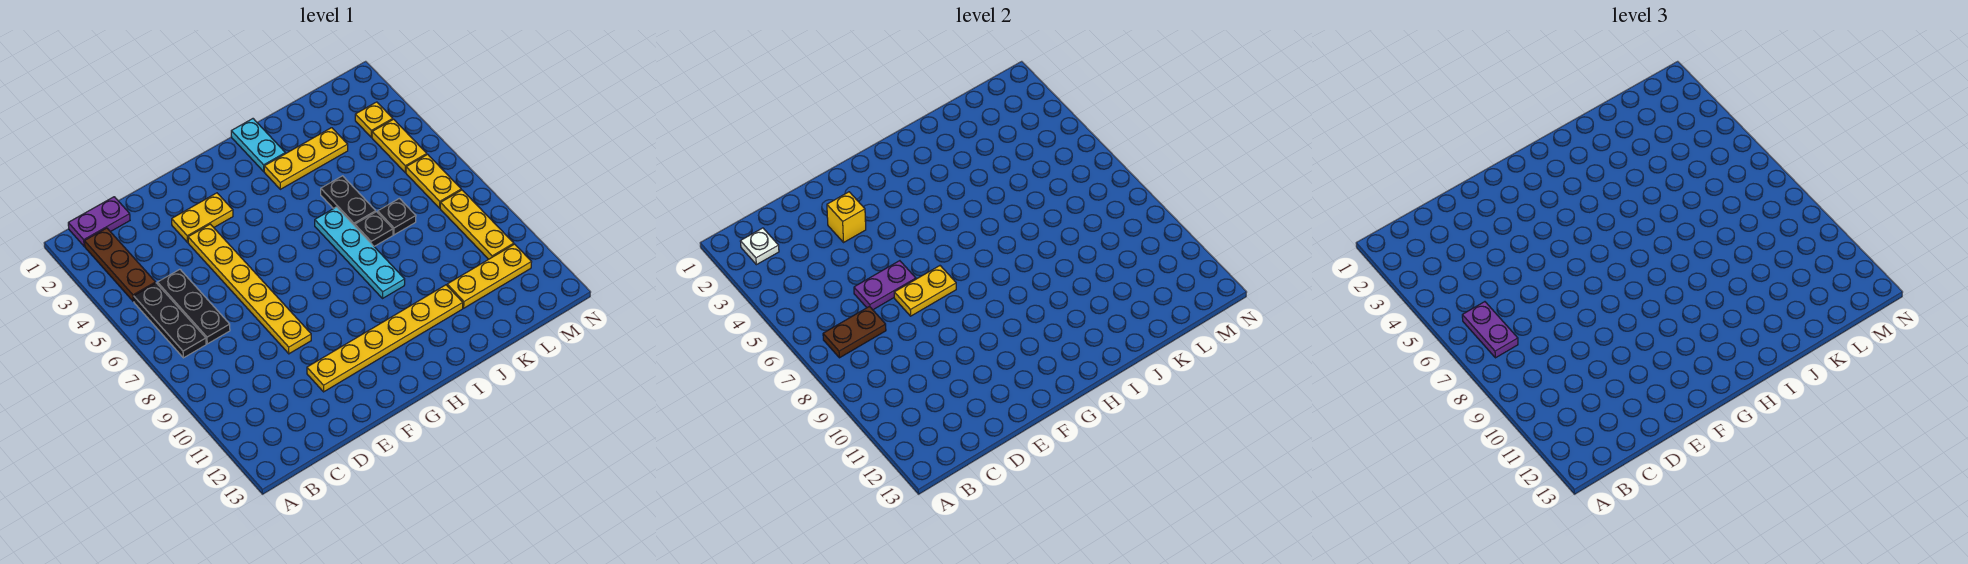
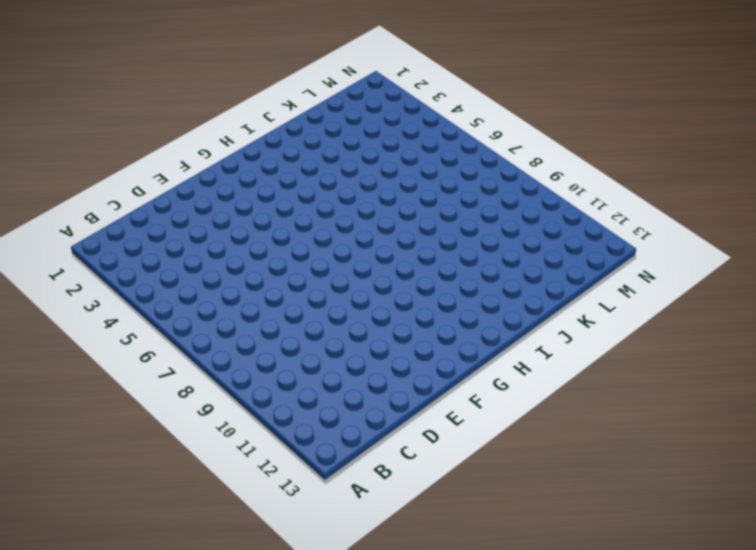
none -> purple plate B1:C1 level 1
none -> brown plate B2:B4 level 1
none -> black plate B5:B7 level 1

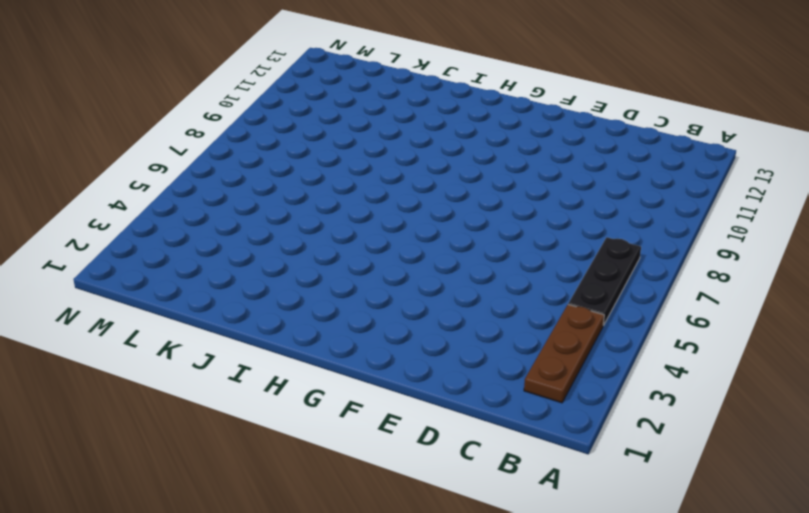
none -> purple plate B1:C1 level 1
none -> black plate C5:C7 level 1
none -> yellow plate E3:F3 level 1

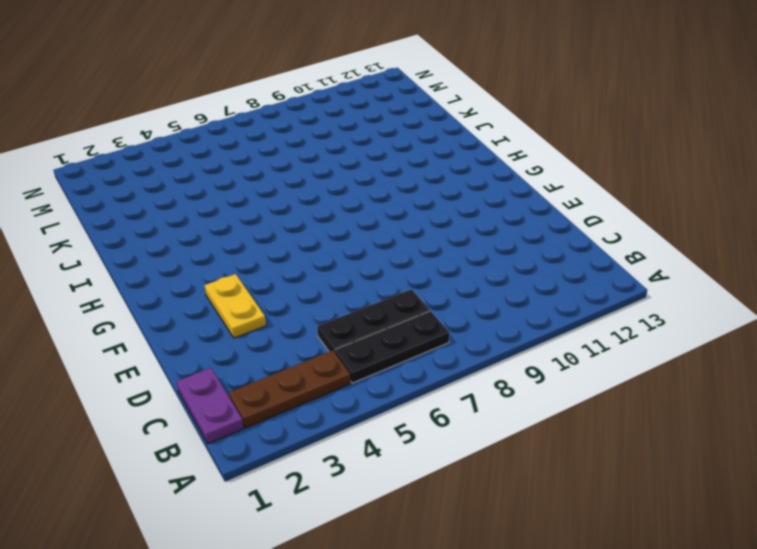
none -> yellow plate E4:E9 level 1
none -> yellow plate E11:J11 level 1
none -> cyan plate I1:I2 level 1

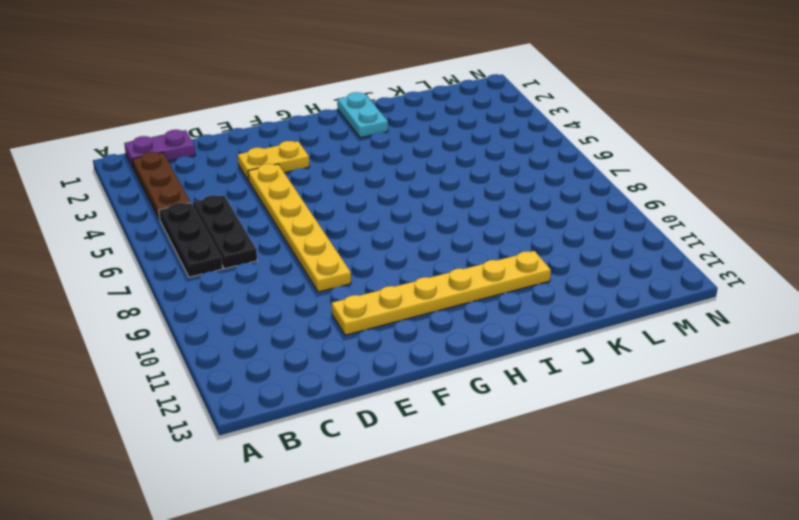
none -> yellow plate I3:K3 level 1
none -> cyan plate I6:I9 level 1
none -> black plate J5:J6 level 1

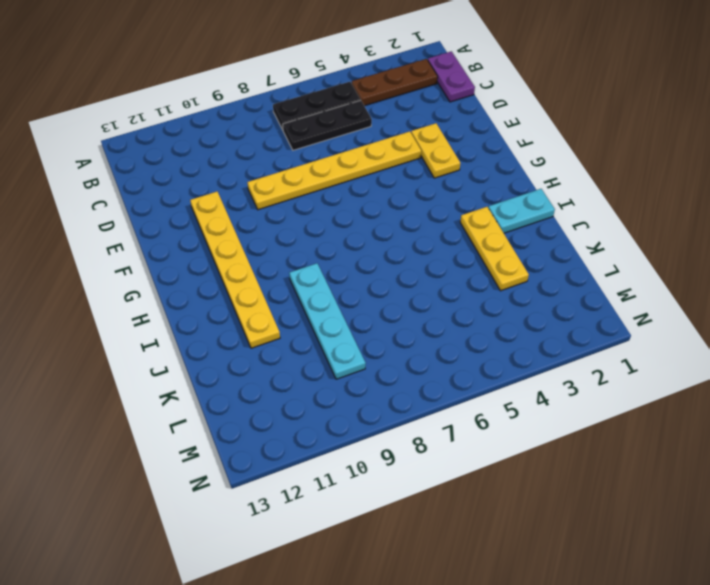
cyan plate I9:L9 level 1 -> cyan plate I6:I9 level 1
none -> black plate J5:J6 level 1
none -> black plate J7 level 1
none -> black plate K7 level 1

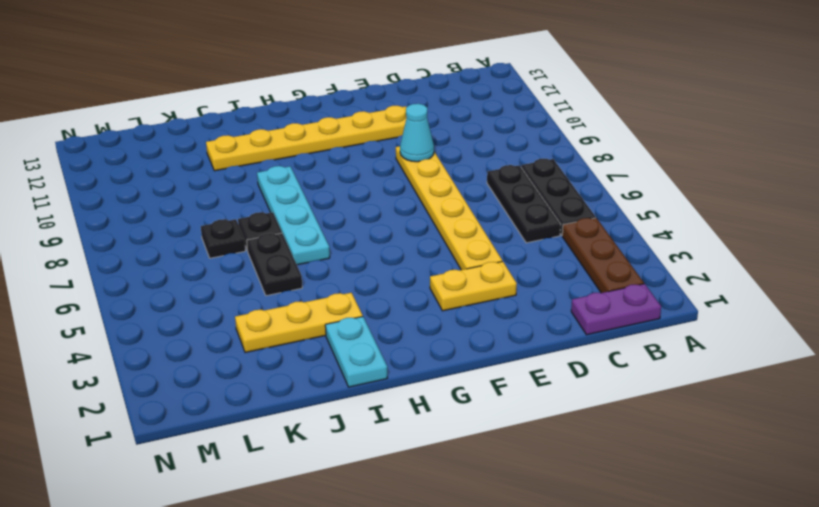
cyan cone E9 level 2 -> none
none -> yellow plate K11:M11 level 1
none -> yellow plate M3 level 1
none -> yellow plate M4:M5 level 1

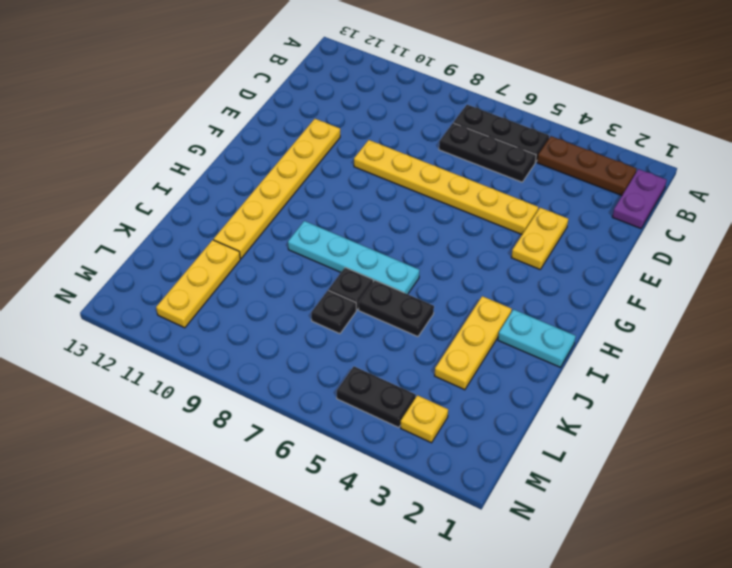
black plate M4:M5 level 1 -> yellow plate M4:M5 level 1
none -> yellow plate M6:M7 level 1
none -> yellow plate M8:M10 level 1
none -> white plate B2 level 2

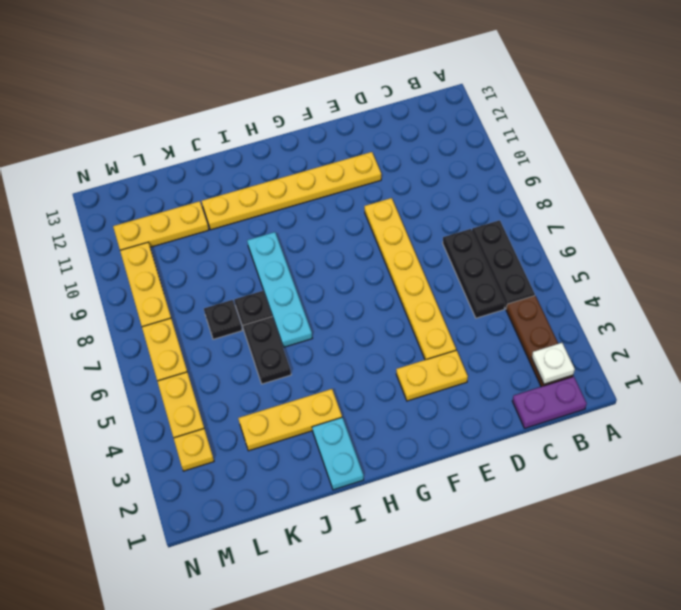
none -> brown plate B7:C7 level 2
none -> purple plate D6:E6 level 2
none -> yellow brick E3 level 2

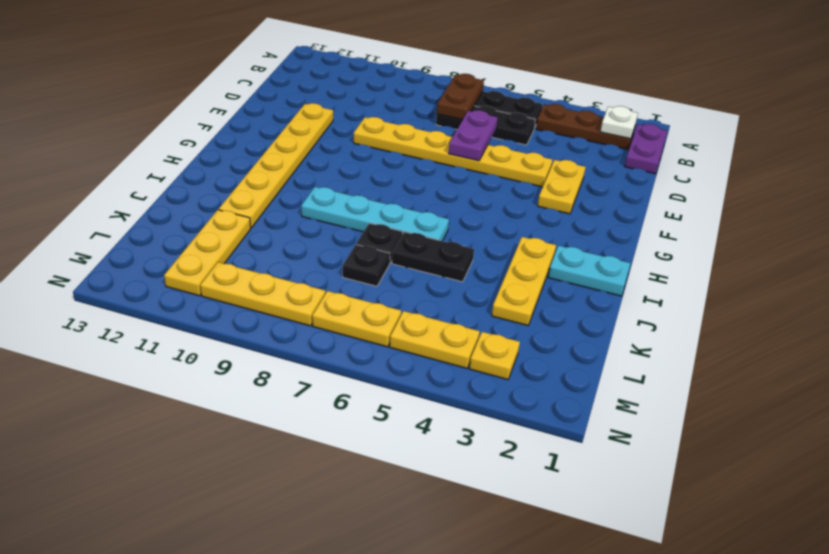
none -> yellow brick E3 level 2
none -> yellow plate E7:F7 level 2
none -> purple plate B6:B7 level 3

